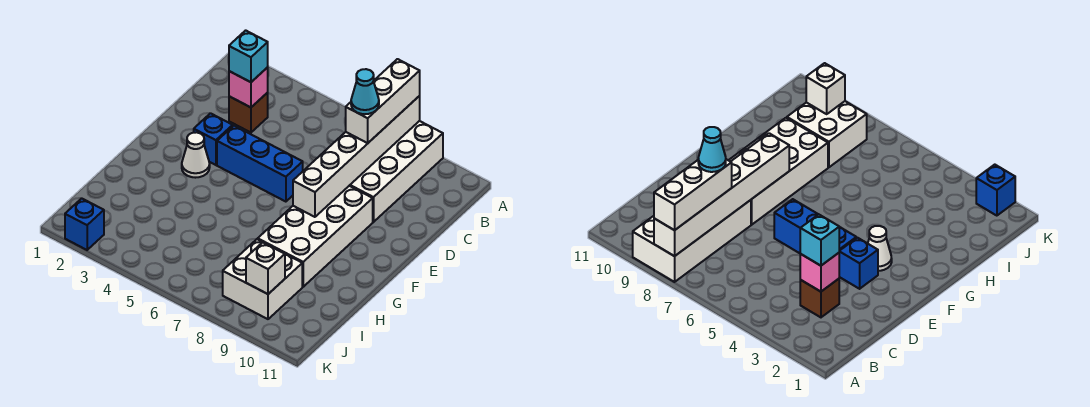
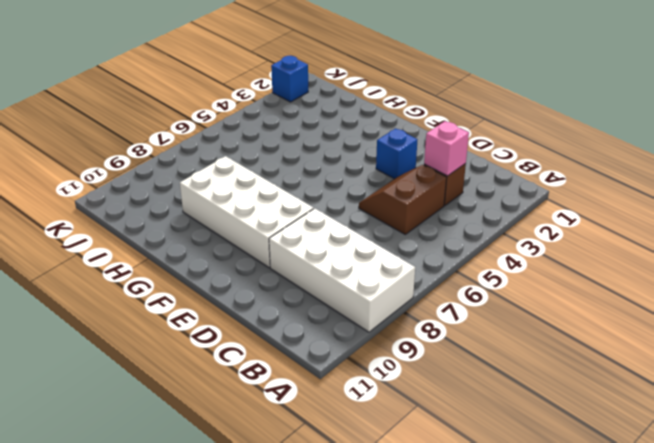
brown slope C4:D5 level 1 top C -> none
none -> blue brick E4:E6 level 1
none -> white cone F3 level 1
none -> white brick I8:J9 level 1

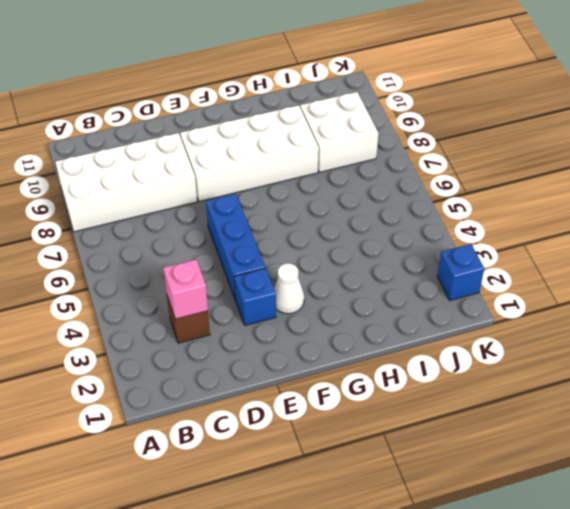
none -> white brick A8:F8 level 2
none -> white brick J9 level 2
none -> white brick A8:C8 level 3

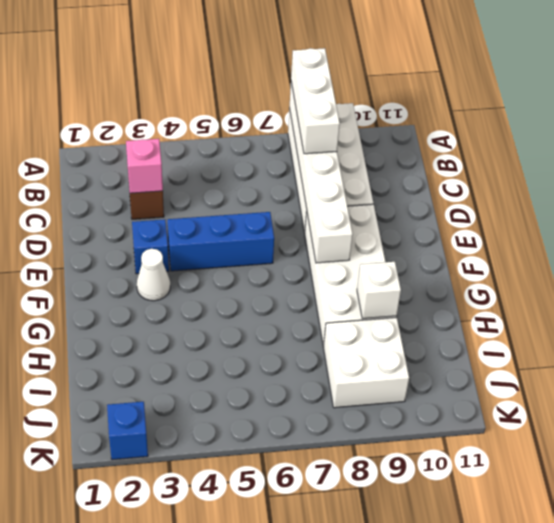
white brick H9 level 2 -> white brick J9 level 2
none -> cyan brick C3 level 3
none -> cyan cone C8 level 4

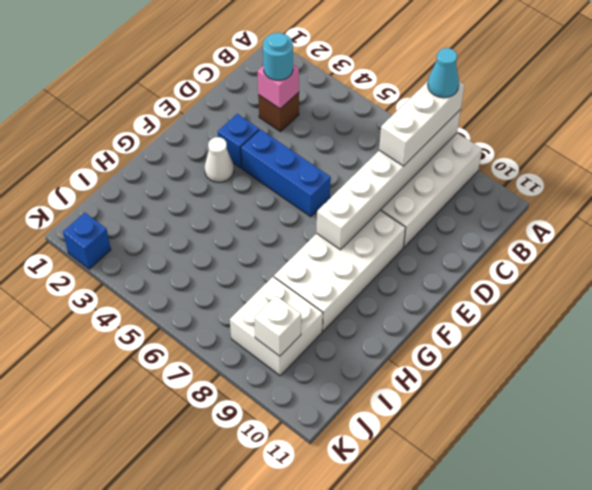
cyan cone A8 level 4 -> cyan cone C8 level 4
cyan round brick C3 level 3 -> cyan brick C3 level 3

